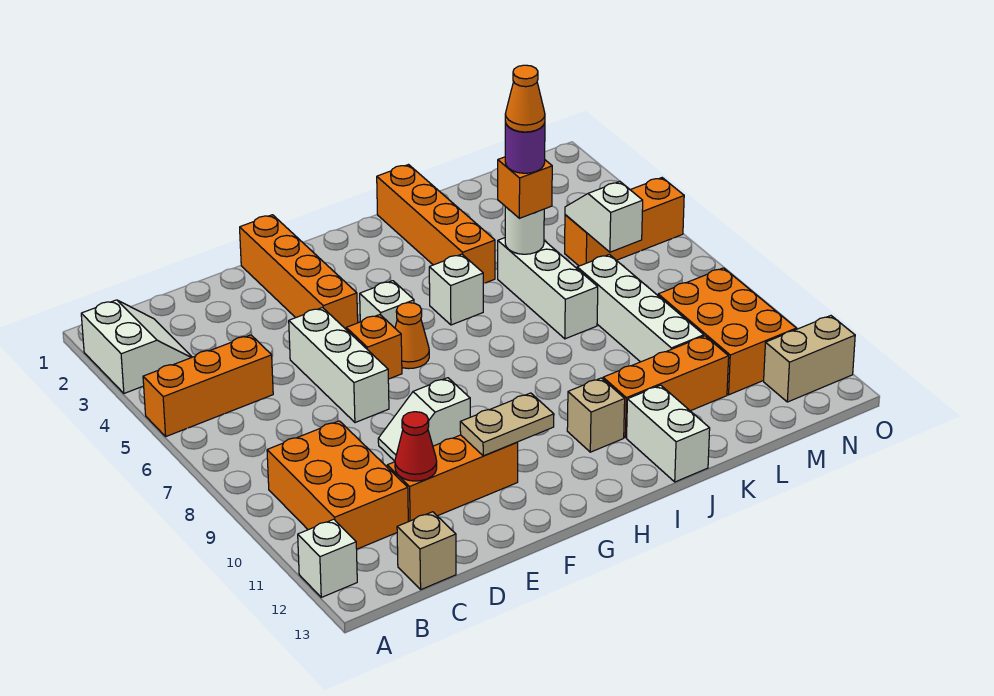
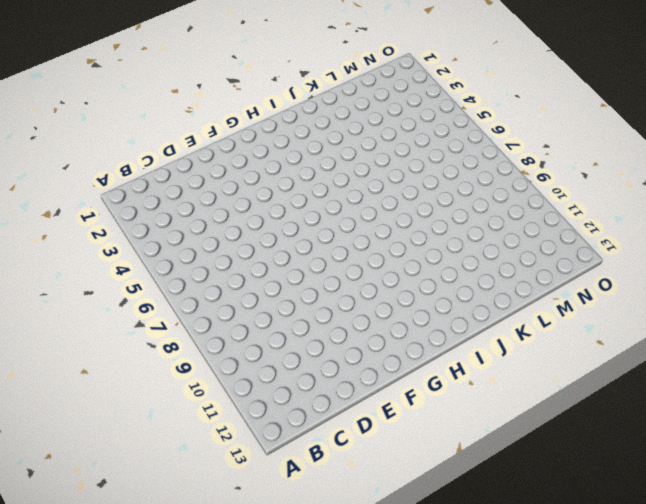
none -> white slope A2:B3 level 1 top A
none -> orange brick A5:C5 level 1
none -> white brick A12 level 1

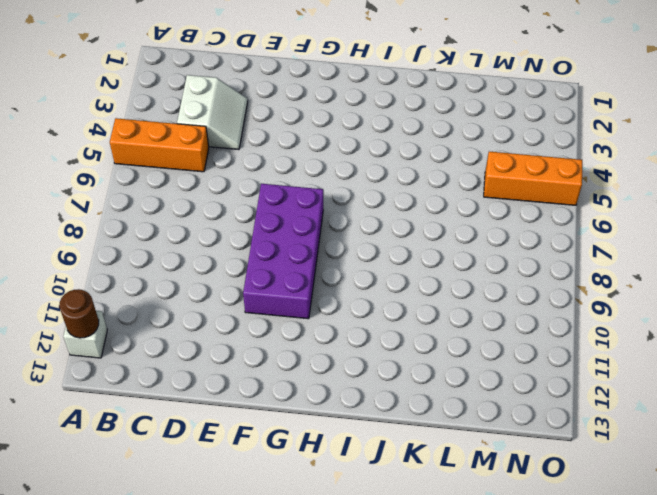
brown round brick A12 level 2 -> none
white slope C3:D4 level 1 top C -> white slope A2:B3 level 1 top A
purple brick F7:G10 level 1 -> white slope E9:F9 level 1 top F
none -> orange brick B9:C11 level 1
none -> tan brick C13 level 1
none -> orange brick D11:F11 level 1

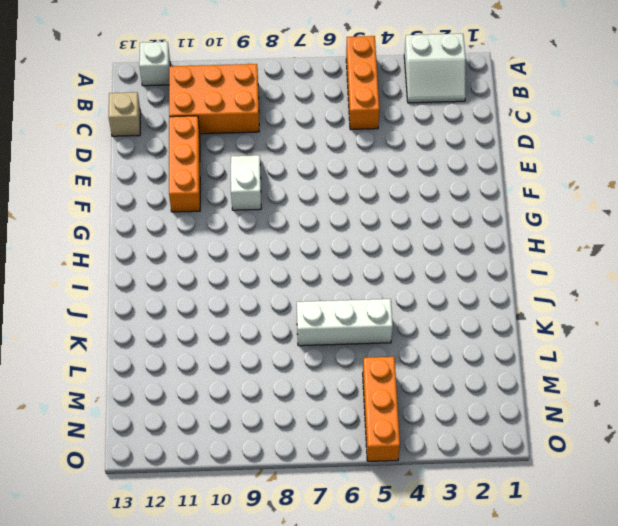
none -> white brick E5:E7 level 1
none -> orange brick F1:F4 level 1
none -> orange brick F6 level 1

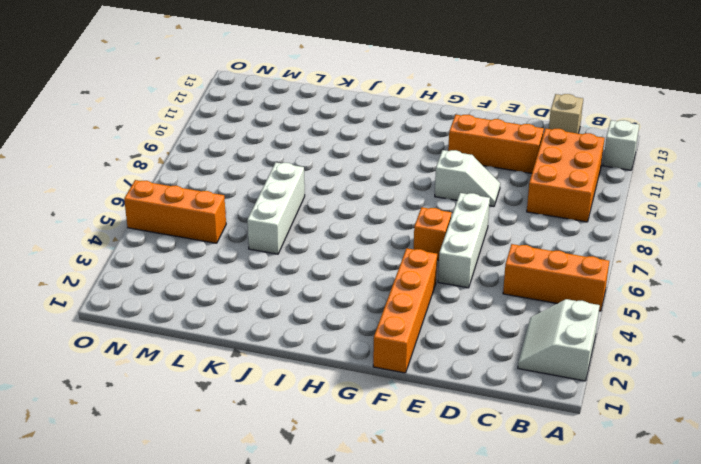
none -> white brick G5 level 1
none -> orange cone G6 level 1
none -> white brick I5 level 1

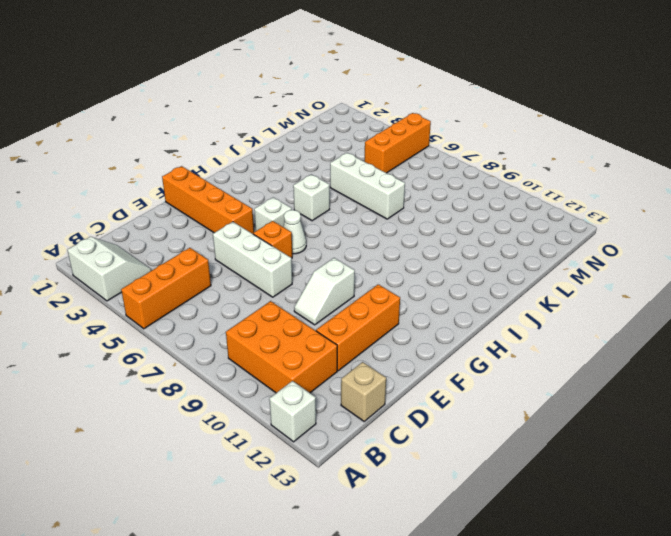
white cone G6 level 1 -> orange cone G6 level 1
none -> tan brick I11 level 1
none -> orange brick J1:J4 level 1
none -> orange brick J11:L11 level 1

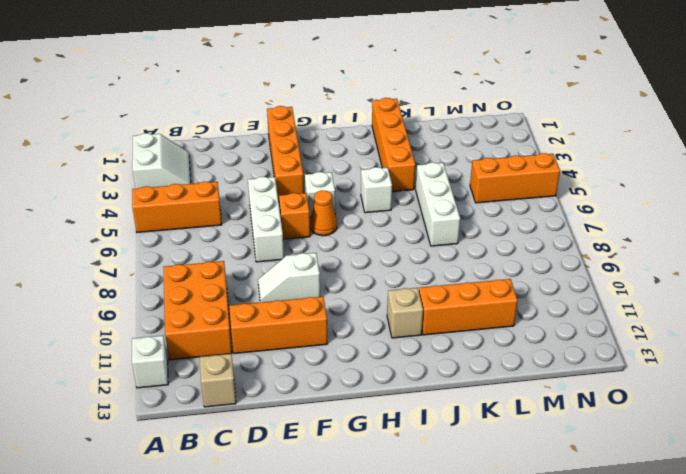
none -> white brick J12:J13 level 1
none -> white brick L7:L10 level 1
none -> orange brick M9:N11 level 1

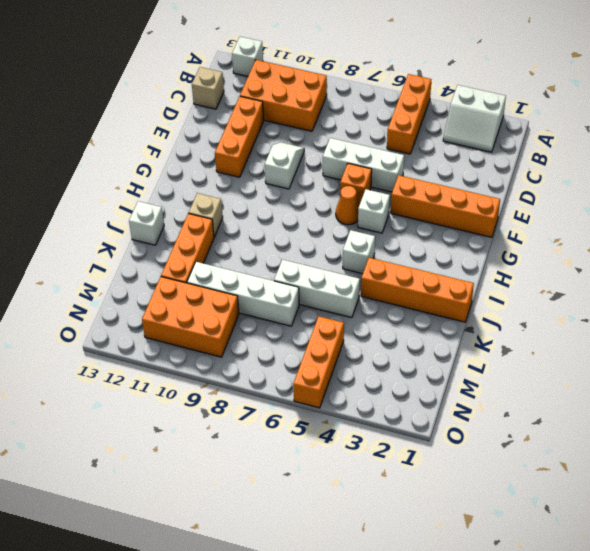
white brick J13 level 1 -> white brick J12:J13 level 1
none -> tan brick N12:O12 level 1
none -> red cone D11 level 2
none -> tan plate F11:G11 level 2

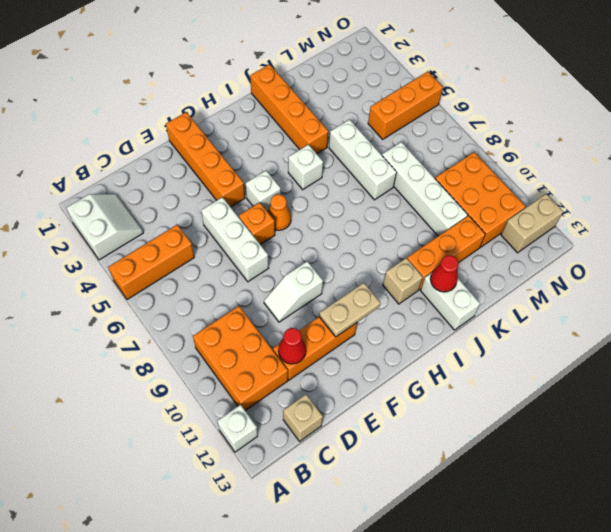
red cone J12 level 2 -> none
none -> white round brick K5 level 2
none -> white slope M5:M6 level 2 top 6
none -> orange brick K5 level 3

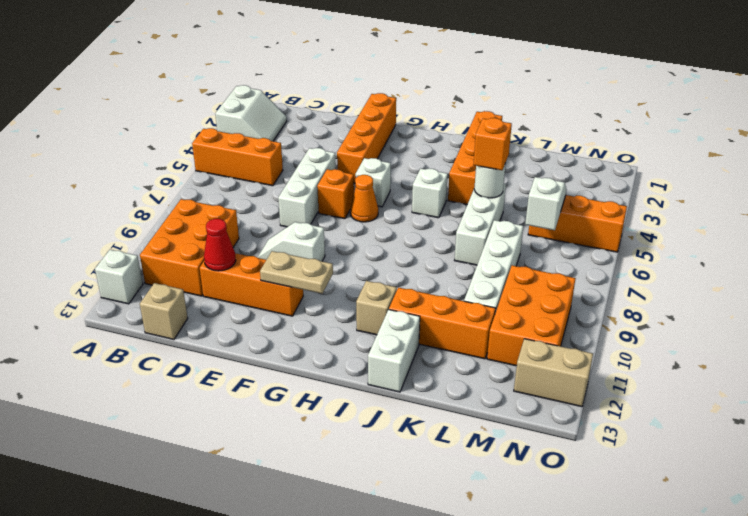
none -> purple round brick K5 level 4
none -> orange cone K5 level 5

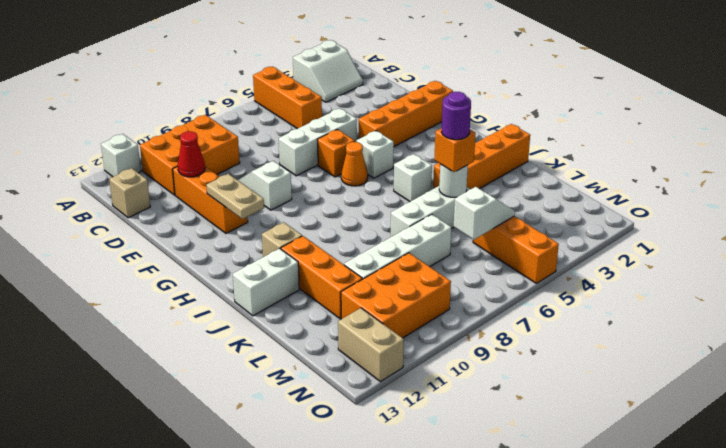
none -> orange cone K5 level 5

